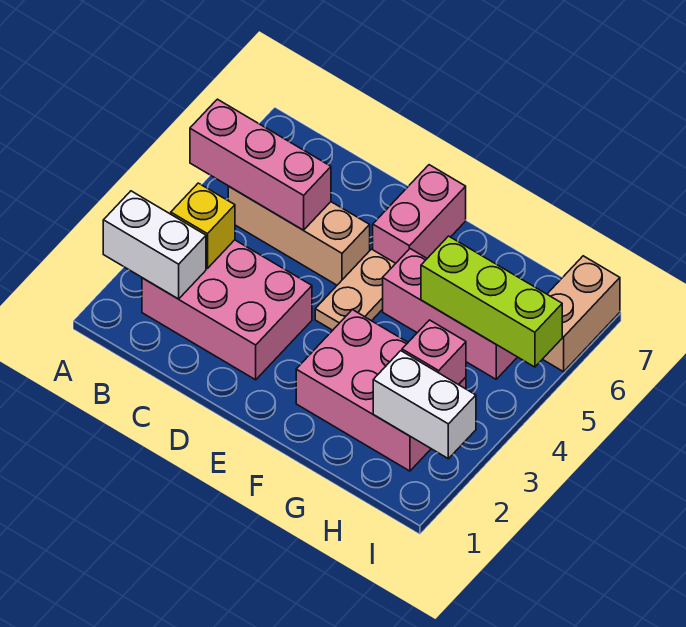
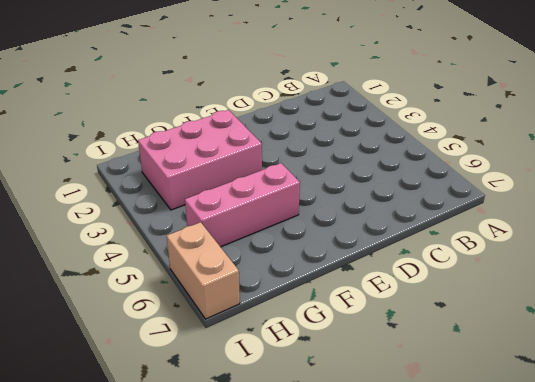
none -> pink brick B2:D3 level 1
none -> tan brick B5:D5 level 1
none -> tan plate E4:E5 level 1

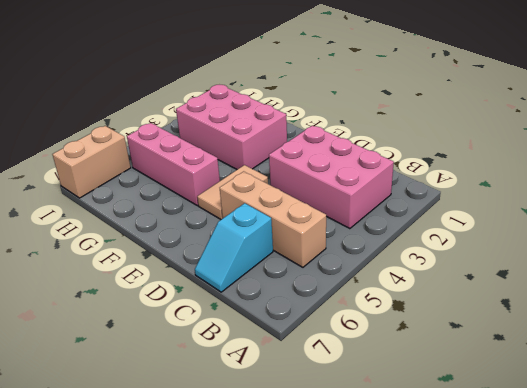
cyan slope C6:C7 level 1 top 6 -> none
tan tile E4:E5 level 1 -> tan plate E4:E5 level 1
none -> pink brick E6:E7 level 1
none -> white brick A2:B2 level 2
none -> pink brick A5:C5 level 2

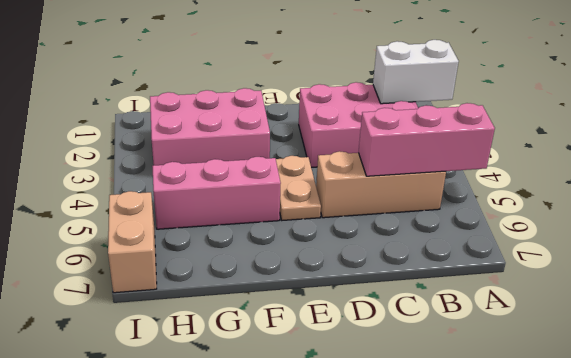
none -> pink brick E6:E7 level 1
none -> yellow brick B3 level 2
none -> lime brick G5:I5 level 2

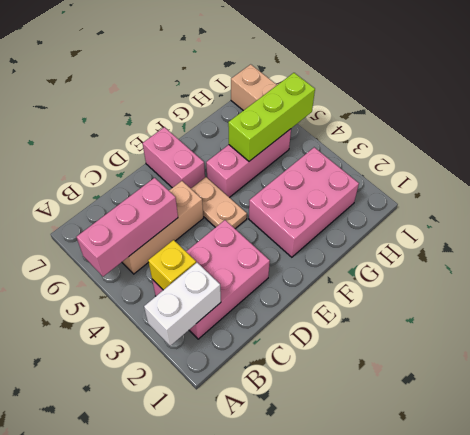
none -> white brick H2:I2 level 2
none -> pink brick H3 level 2

